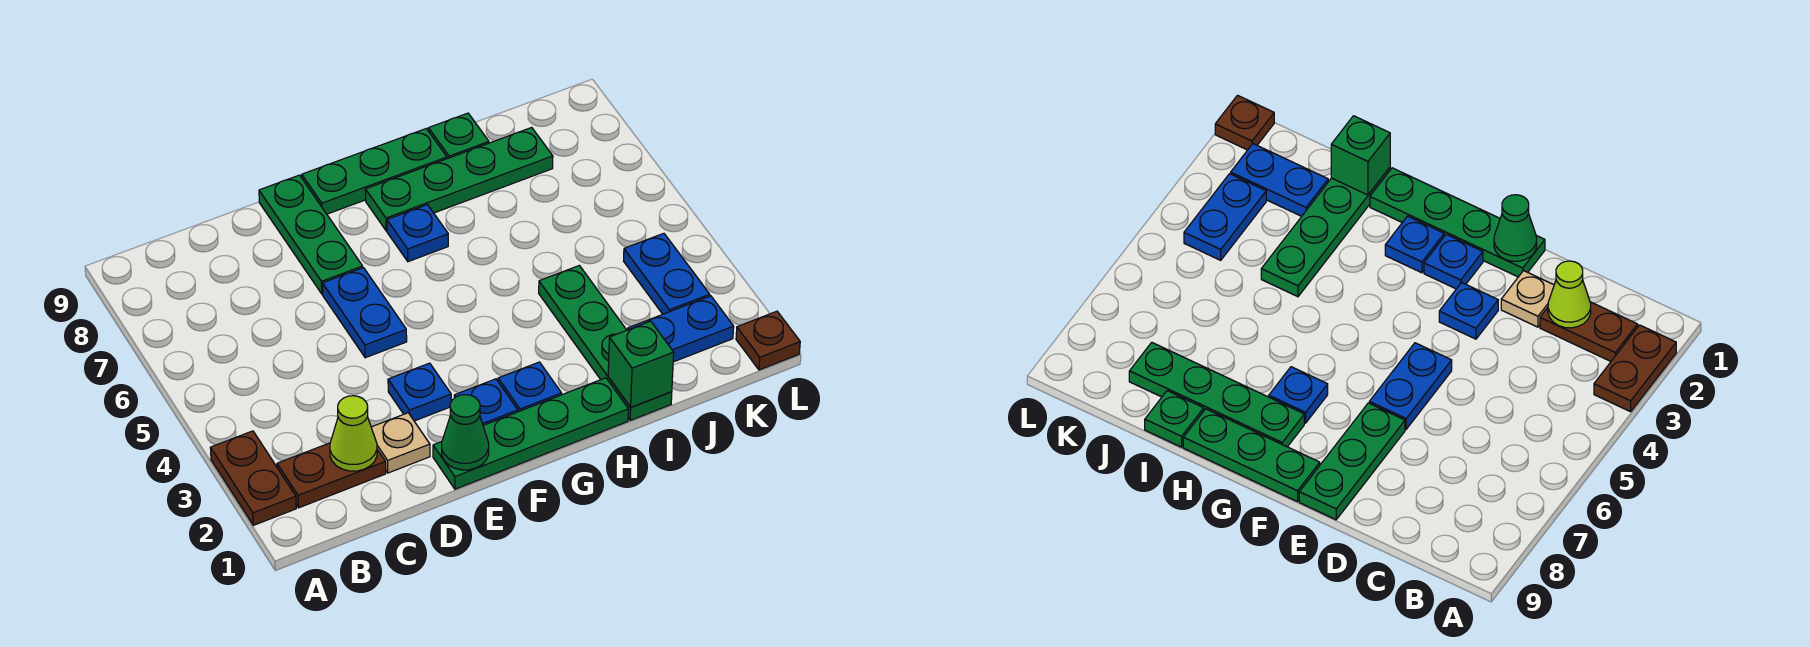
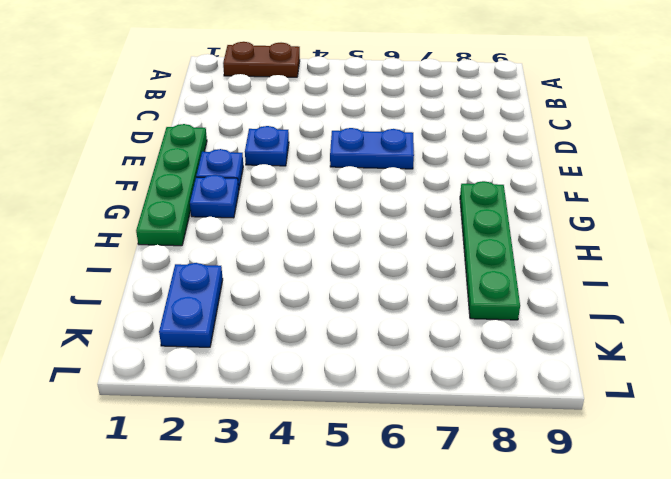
none -> brown plate B2:C2 level 1
none -> tan plate D2 level 1
none -> green plate E7:E9 level 1

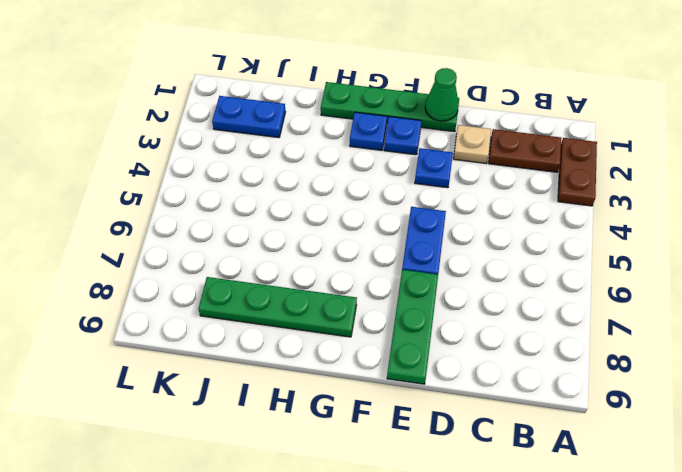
none -> green plate F9:H9 level 1
none -> blue plate G7 level 1
none -> green plate I1:I4 level 1

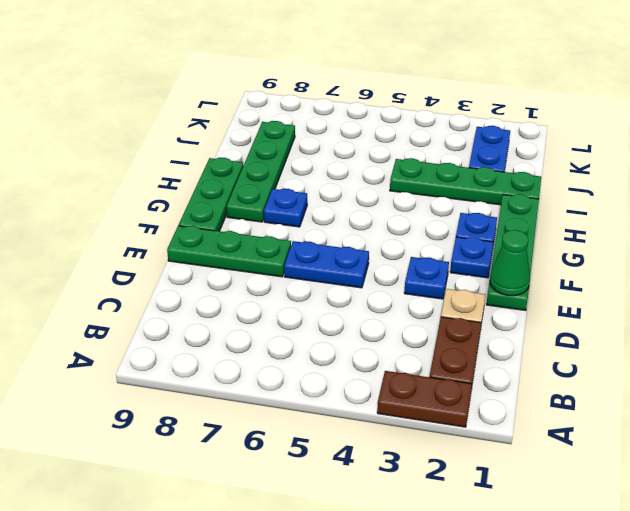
none -> green plate I9 level 1
none -> blue plate K3:K4 level 1
none -> brown plate L1 level 1

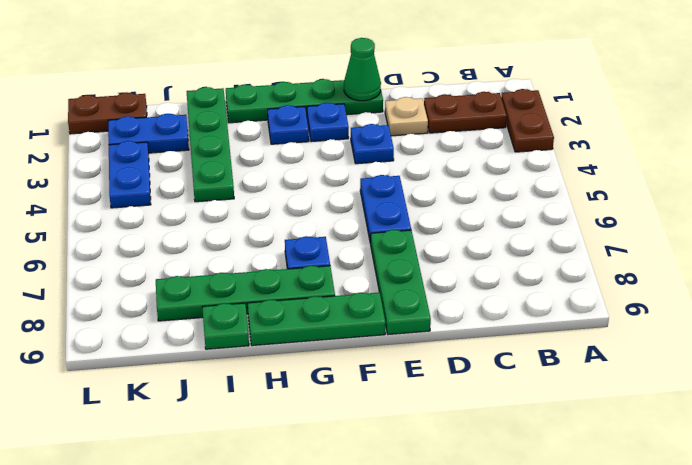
brown plate K1:L1 level 1 -> brown plate L1 level 1
none -> lime cone C2 level 2
none -> green brick I1 level 2

